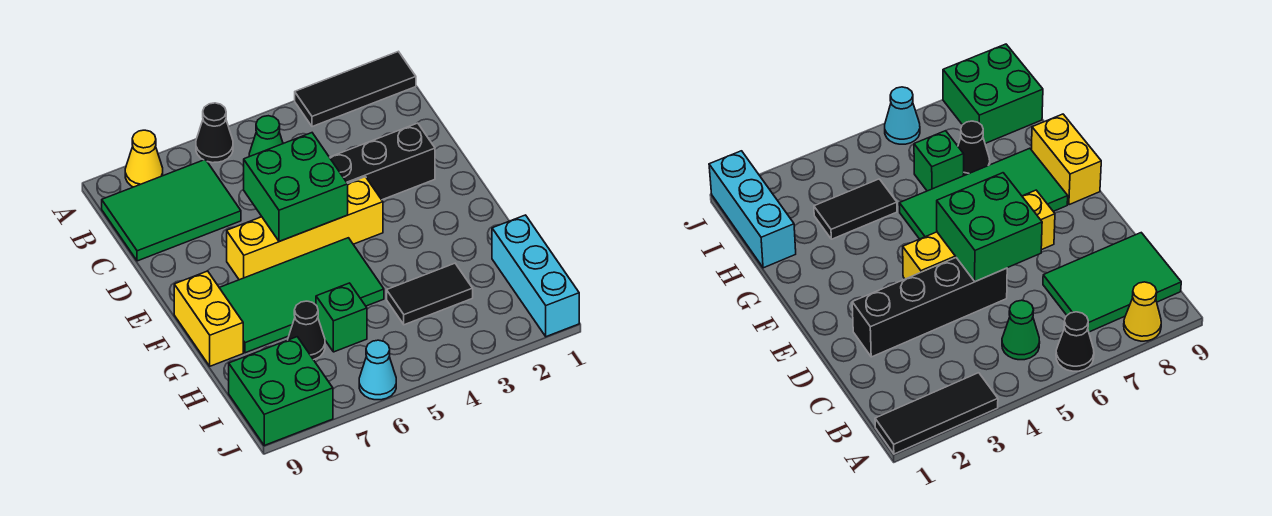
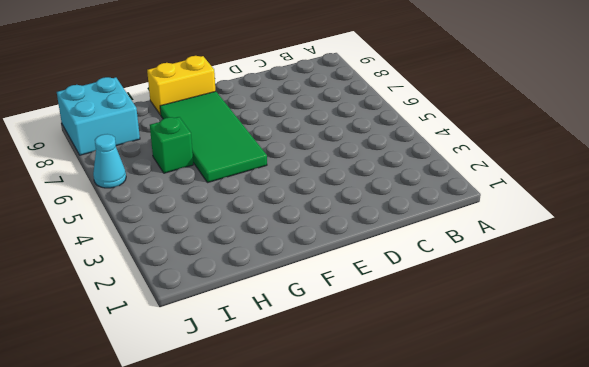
cyan brick I8:J9 level 1 -> green brick I8:J9 level 1
none -> black tile A1:A3 level 1
none -> black cone A6 level 1
none -> yellow cone A8 level 1

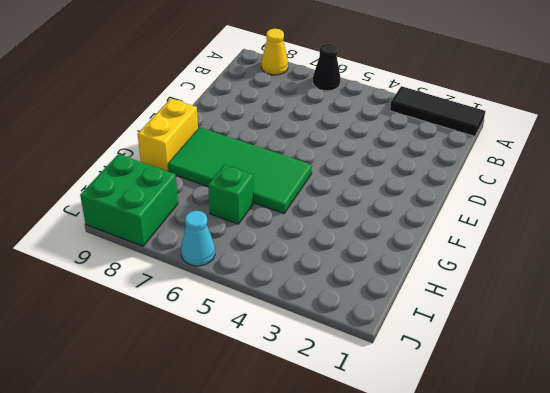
none -> green cone B5 level 1
none -> green tile B7:C9 level 1
none -> black brick D2:D5 level 1

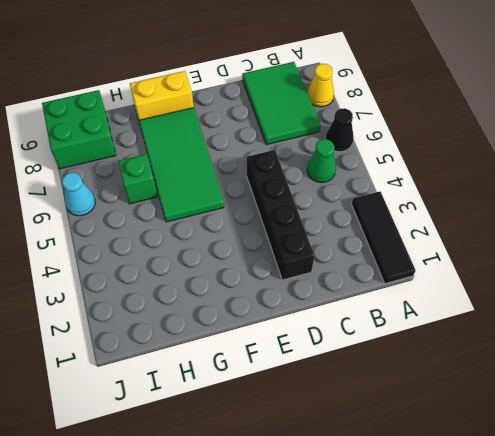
none -> yellow brick E4:E7 level 1
none -> cyan brick H1:J1 level 1
none -> black tile H3:H4 level 1

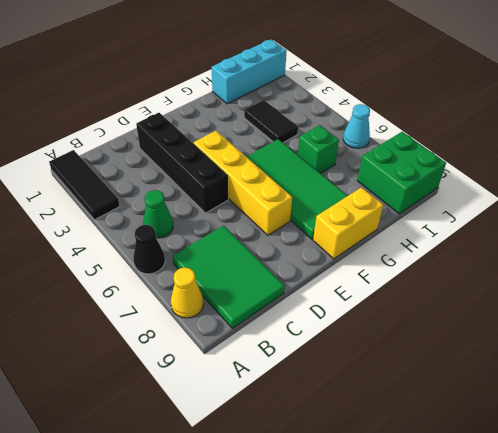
none -> black cone H7 level 1
none -> green brick D5:E6 level 2

